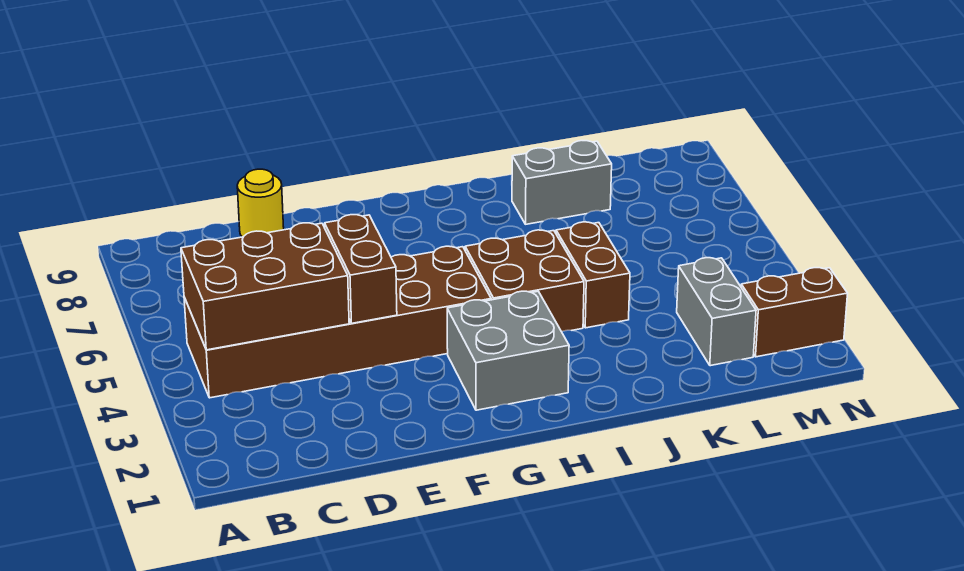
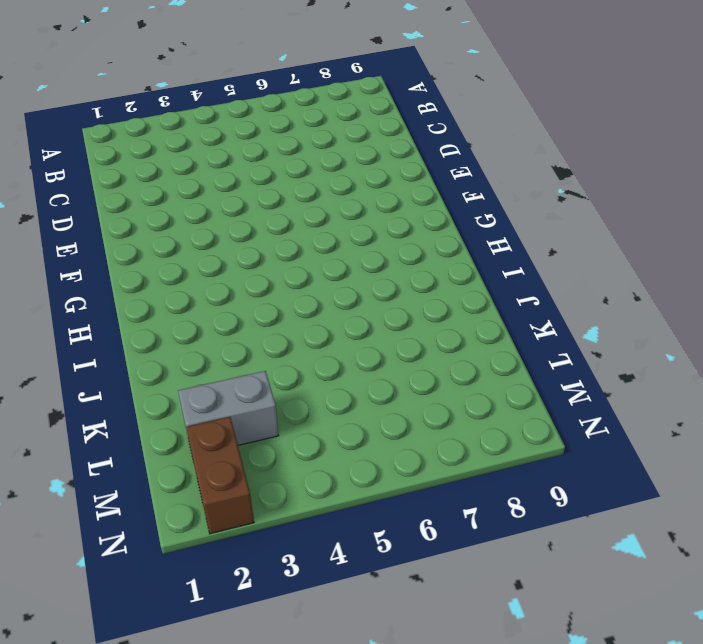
none -> brown brick B4:G5 level 1
none -> yellow round brick D9 level 1

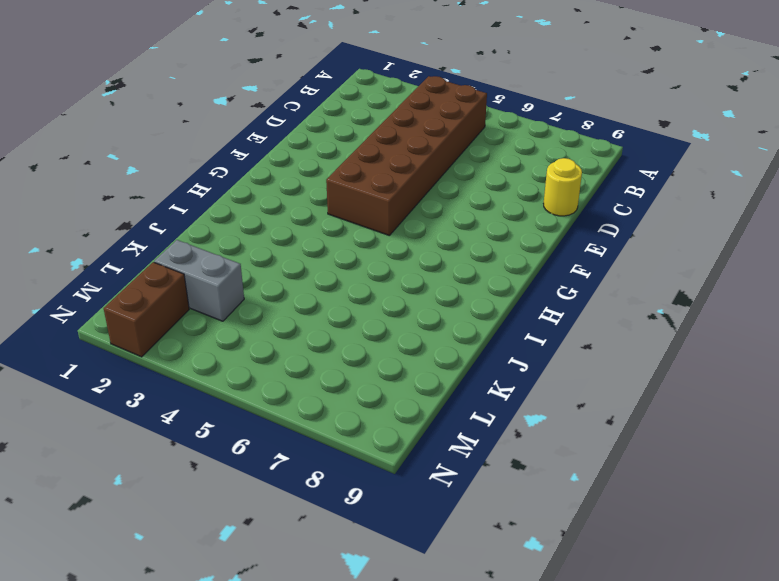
none -> grey brick G2:H3 level 1
none -> brown brick H4:I5 level 1

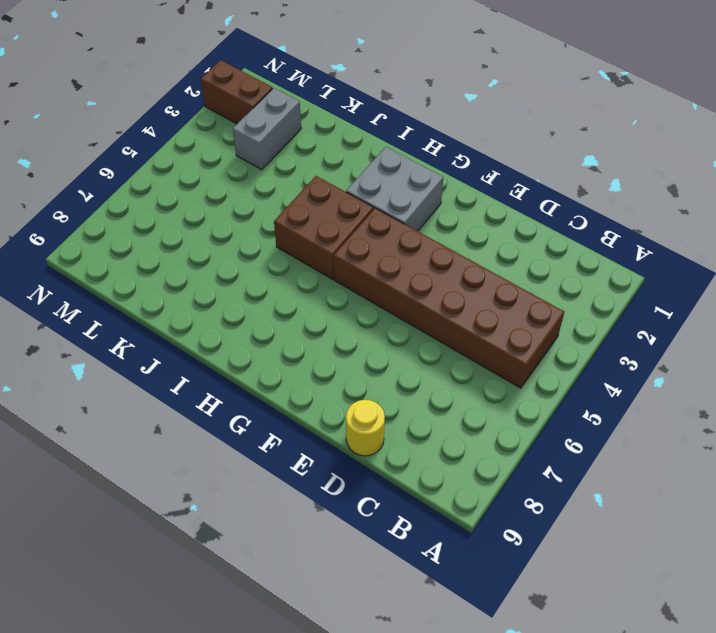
none -> brown brick J4:J5 level 1
none -> grey brick J8:K8 level 1

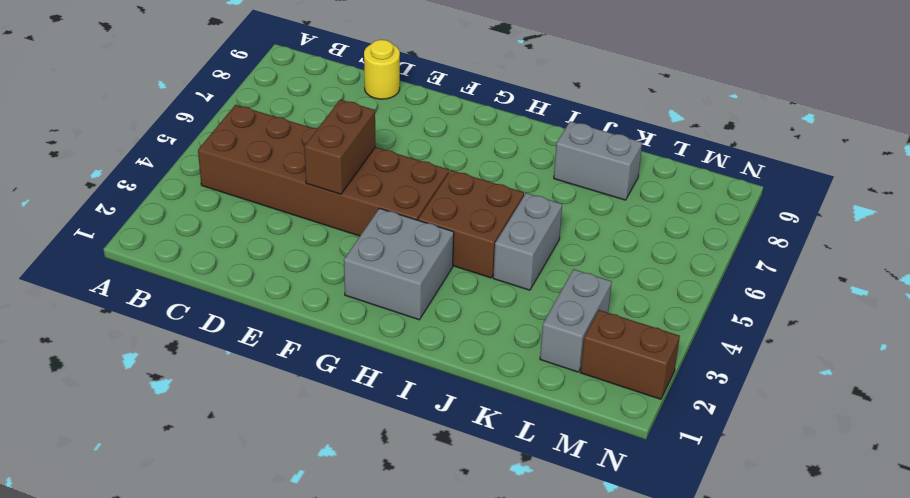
grey brick J4:J5 level 1 -> brown brick J4:J5 level 1
none -> brown brick B4:D5 level 2

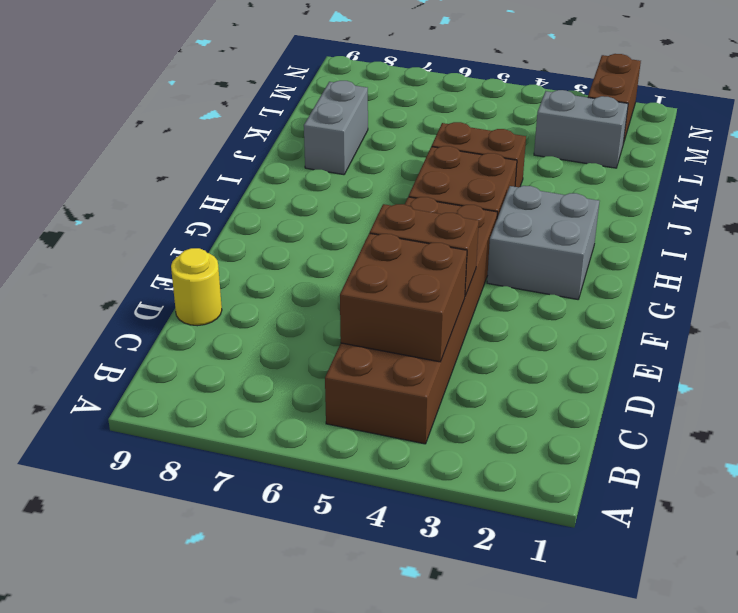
brown brick C4:D5 level 2 -> brown brick B4:D5 level 2

